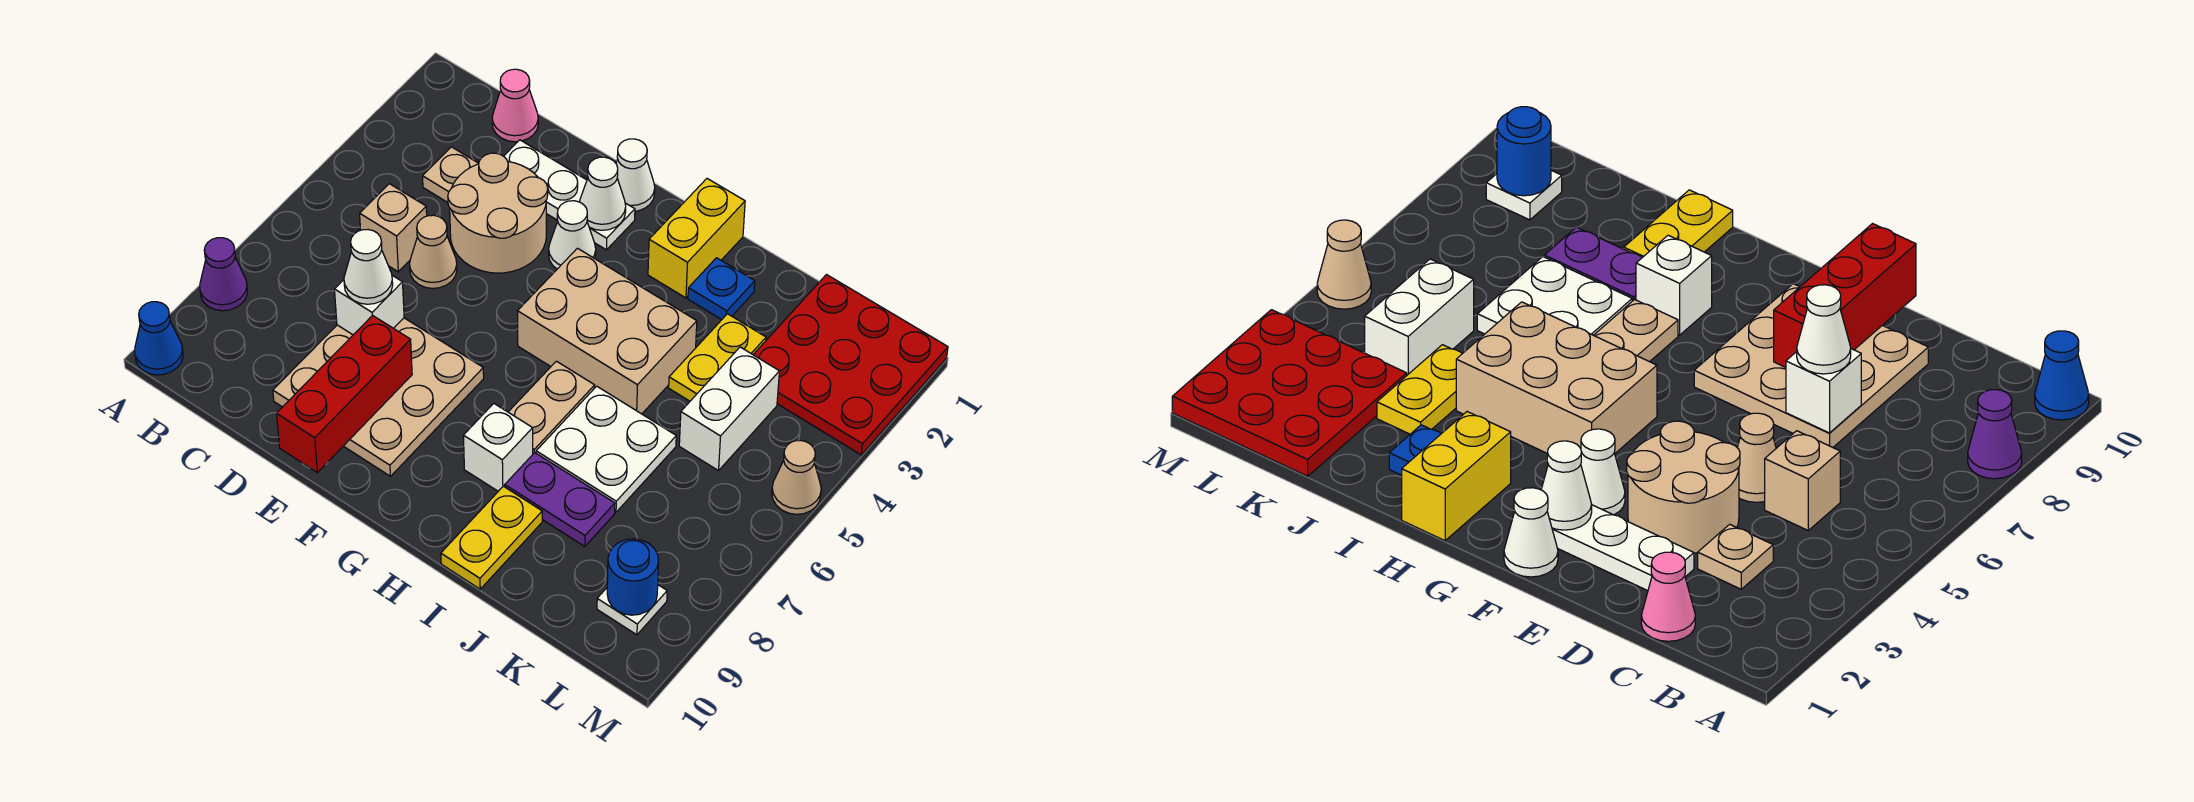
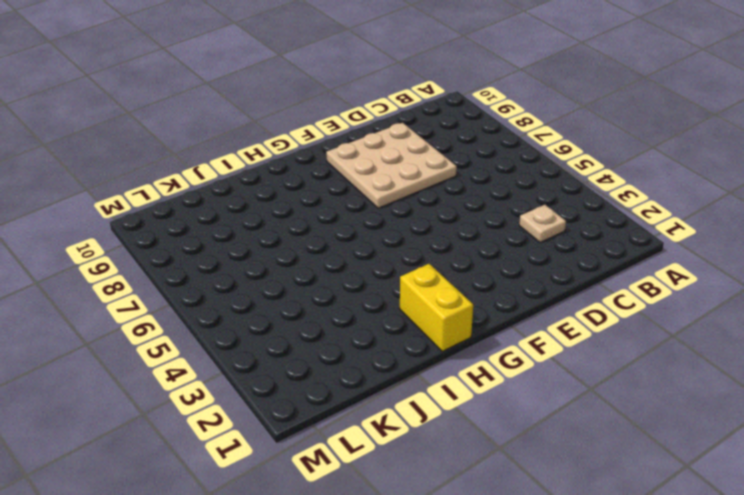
none -> purple cone A8 level 1
none -> blue cone A10 level 1
none -> pink cone C1 level 1

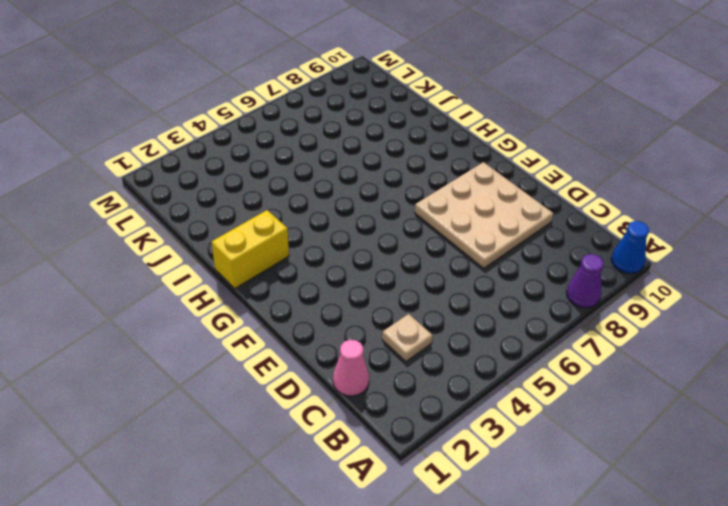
none -> tan brick C5 level 1
none -> white plate D2:F2 level 1
none -> tan round brick D3:E4 level 1

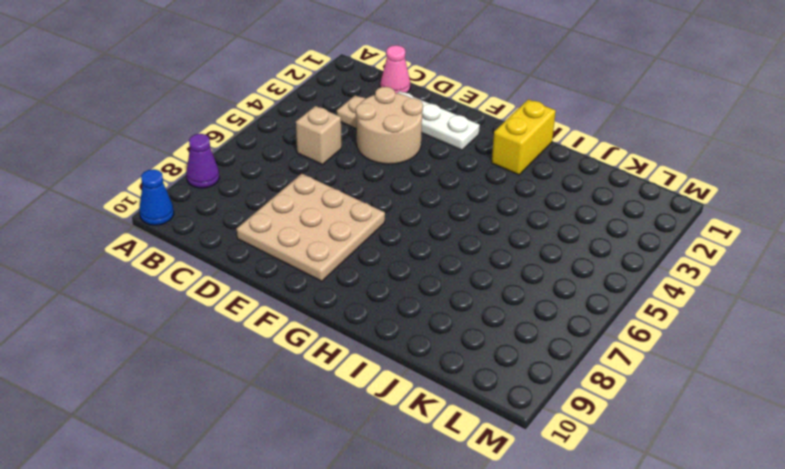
none -> tan cone D5 level 1
none -> white cone F1 level 1
none -> white cone F3 level 1

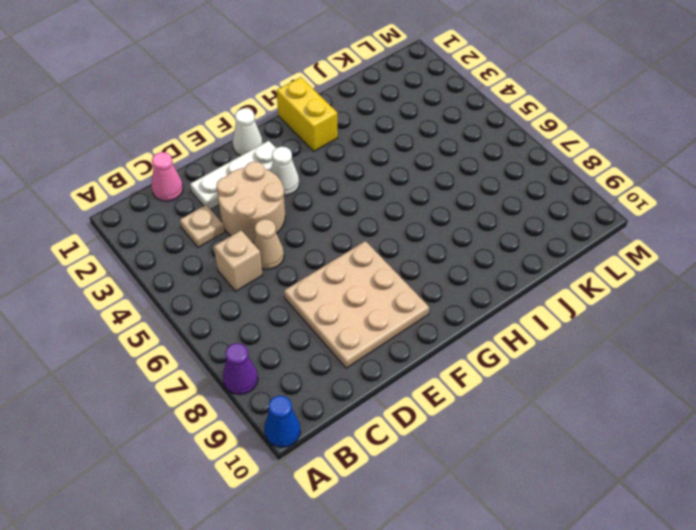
none -> tan brick G4:I5 level 1
none -> tan plate H6:H7 level 1
none -> white brick H8 level 1

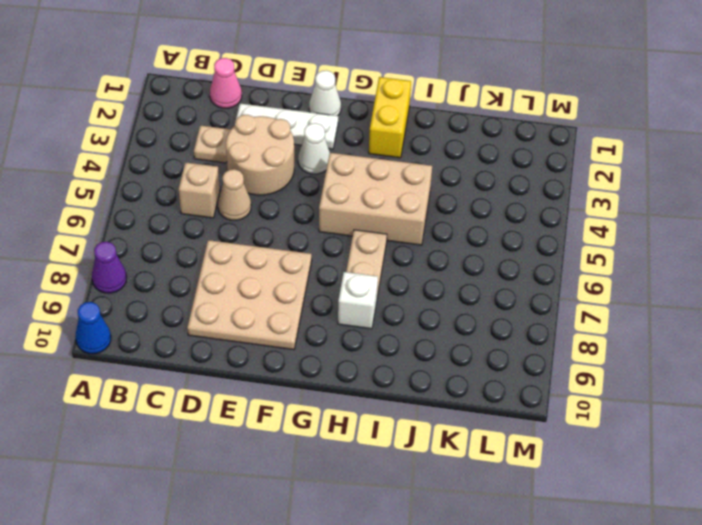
none -> blue plate I2 level 1
none -> white plate I6:J7 level 1
none -> purple plate I8:J8 level 1

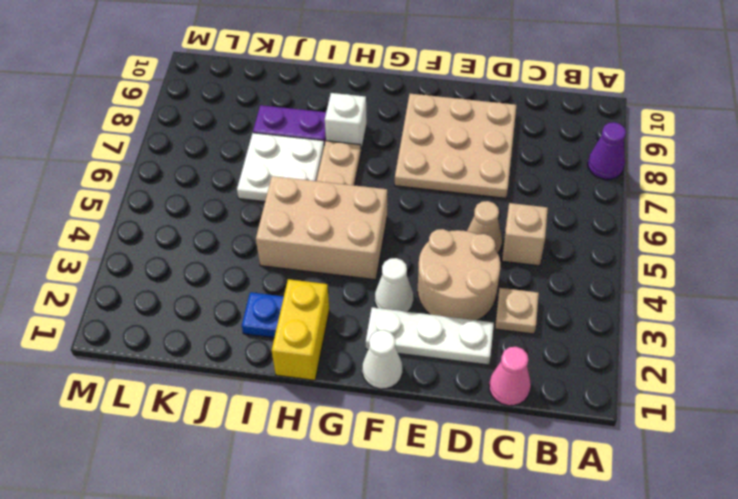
none -> blue cone A10 level 1
none -> yellow plate I9:I10 level 1
none -> yellow plate J3:J4 level 1

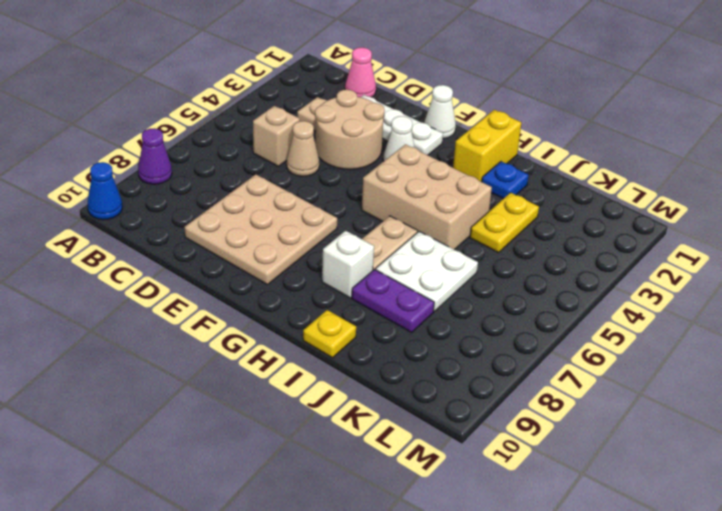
yellow plate I10 level 1 -> yellow plate I9:I10 level 1
none -> red plate K1:M3 level 1
none -> white brick K4:K5 level 1
none -> white plate L9 level 1

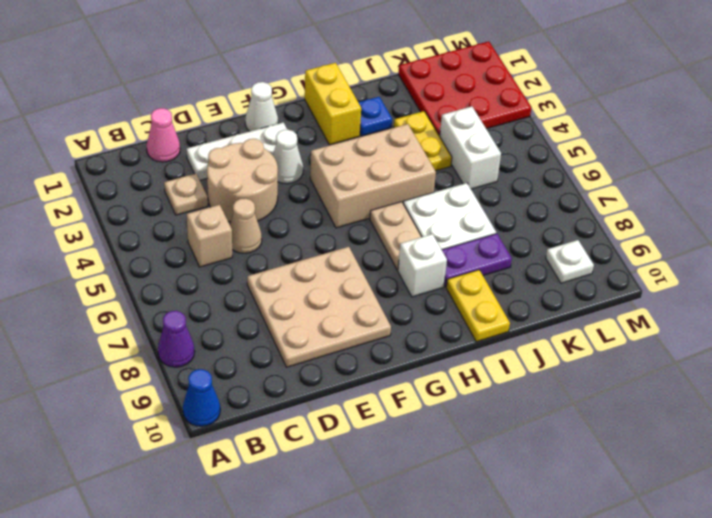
none -> tan cone M5 level 1
none -> white brick D7 level 2
none -> red brick E8:E10 level 2

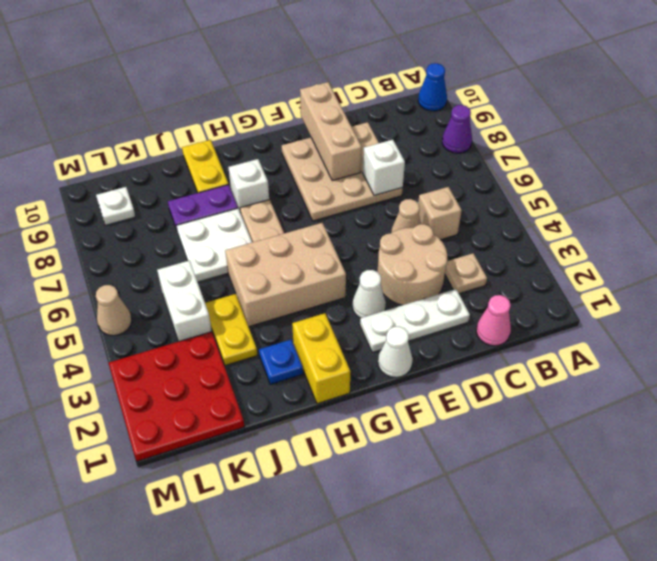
tan brick E8:E10 level 2 -> red brick E8:E10 level 2
none -> white cone F2 level 2
none -> blue round brick L9 level 2
none -> white cone D7 level 3

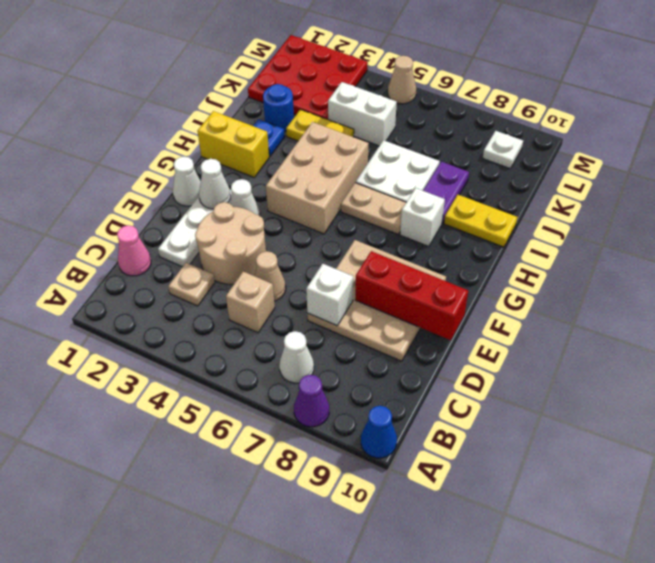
white cone B7 level 1 -> white cone D7 level 3
blue round brick J2 level 1 -> blue round brick L9 level 2

